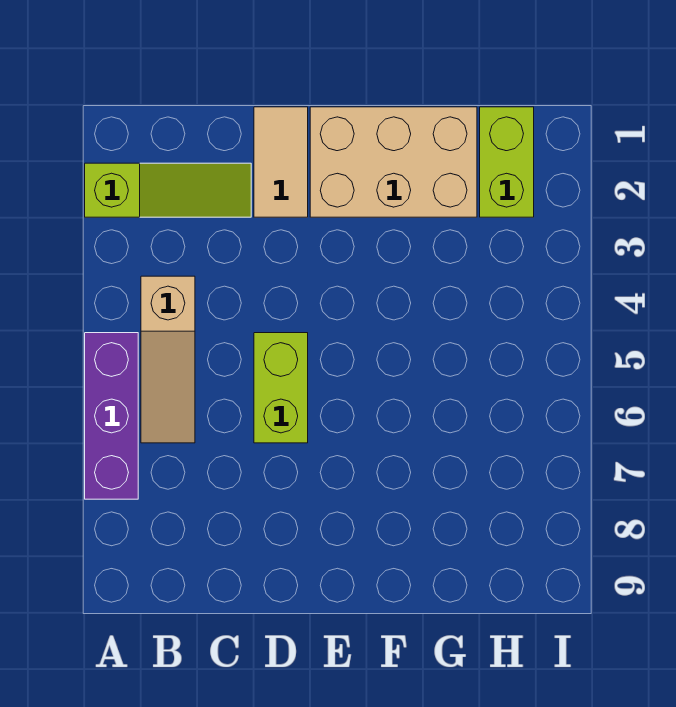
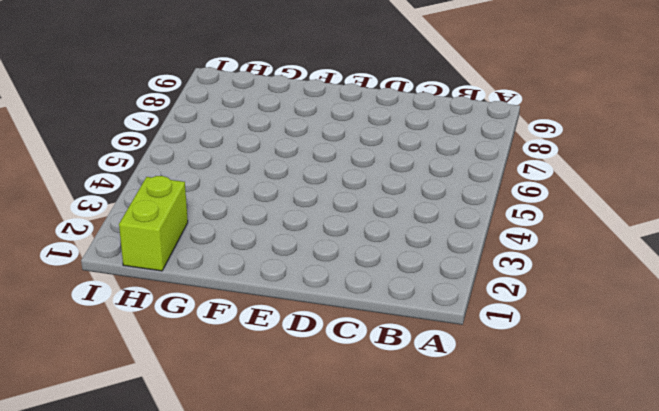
none -> lime slope A2:C2 level 1 top A
none -> purple brick A5:A7 level 1

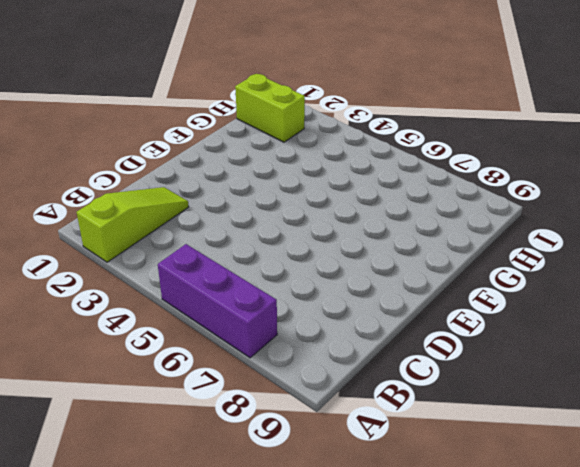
none -> tan slope B4:B6 level 1 top 4
none -> tan tile D1:D2 level 1

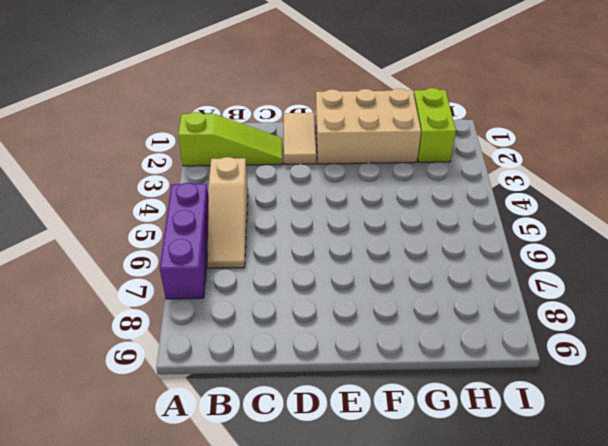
none -> lime brick D5:D6 level 1

